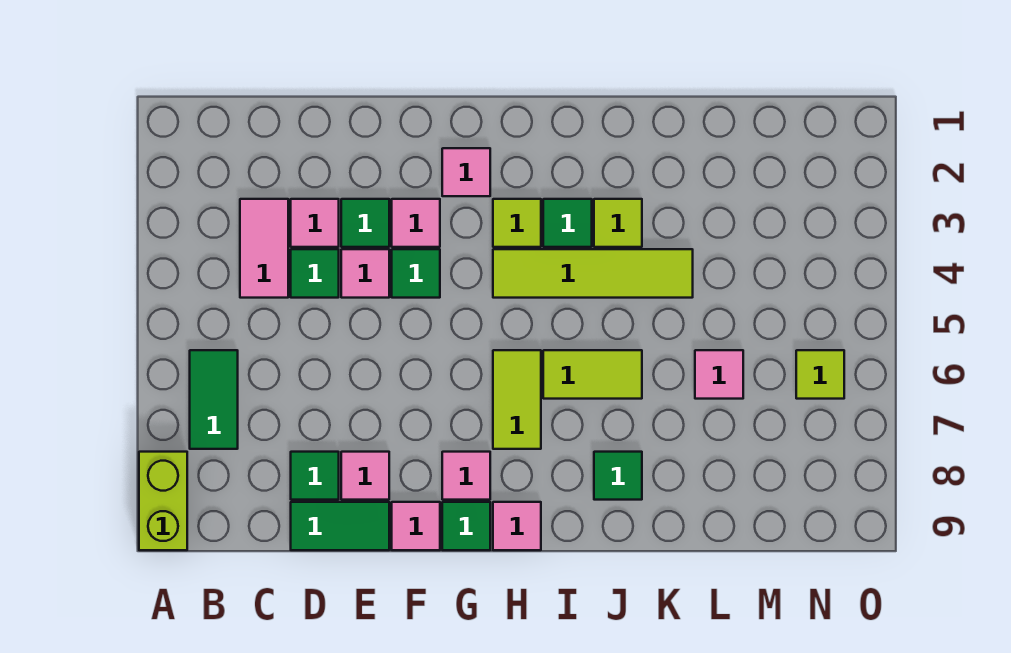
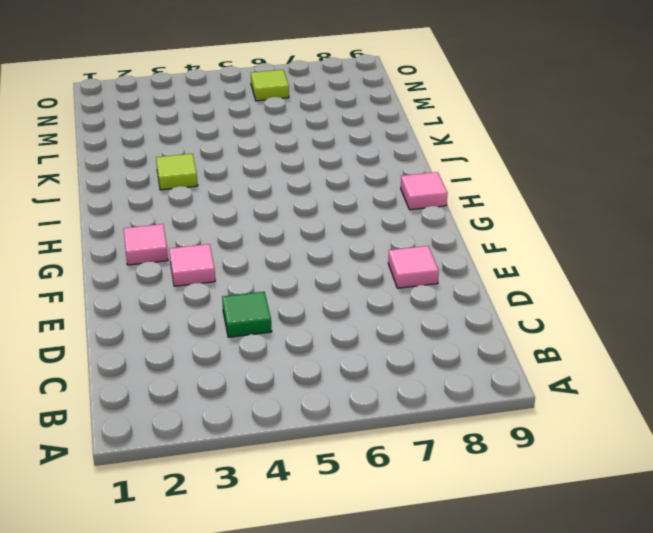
none -> lime brick A8:A9 level 1
none -> green tile B6:B7 level 1
none -> pink tile C3:C4 level 1

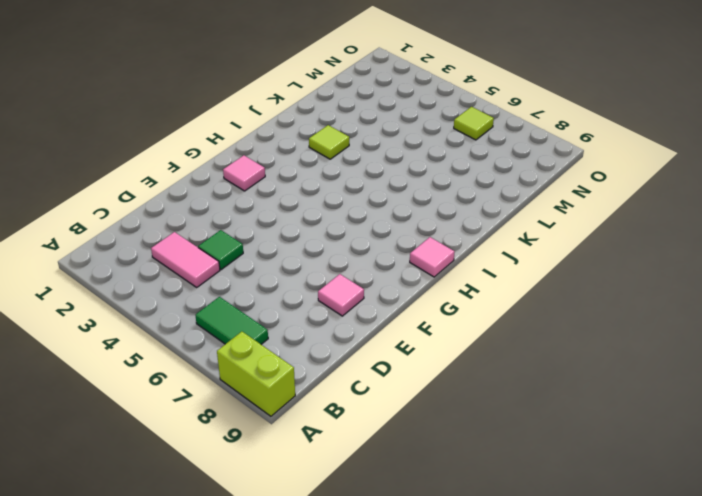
none -> pink tile D3 level 1
none -> green tile D8 level 1
none -> green tile D9:E9 level 1

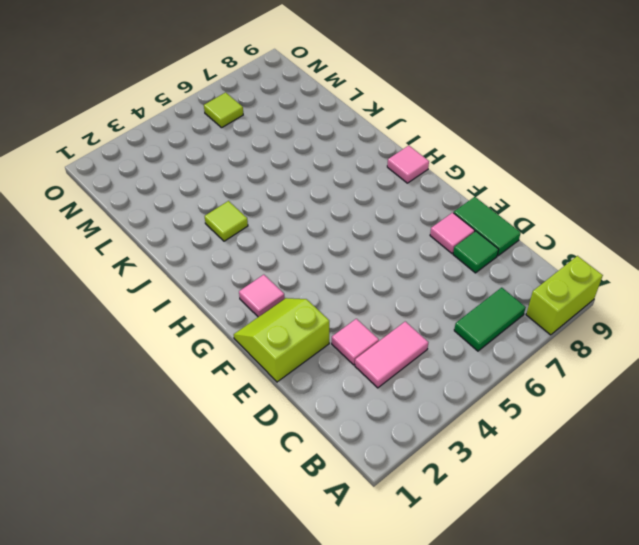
lime slope E1:F2 level 1 top E -> none
none -> green tile D4 level 1
none -> green tile E3 level 1
none -> pink tile E4 level 1

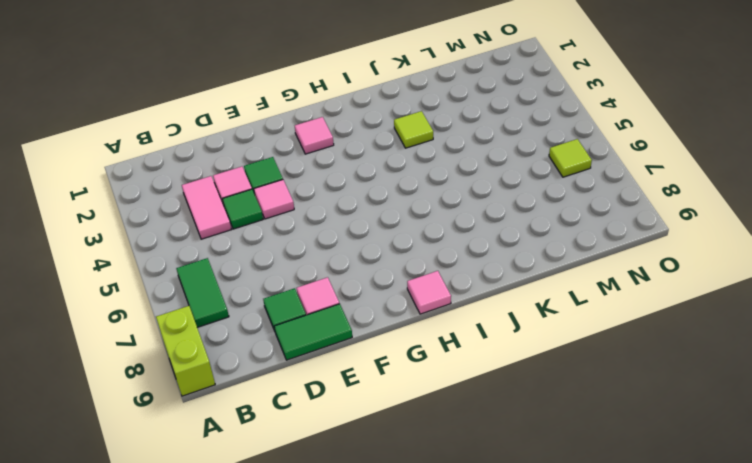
none -> pink tile F3 level 1
none -> green tile F4 level 1
none -> pink tile F9 level 1

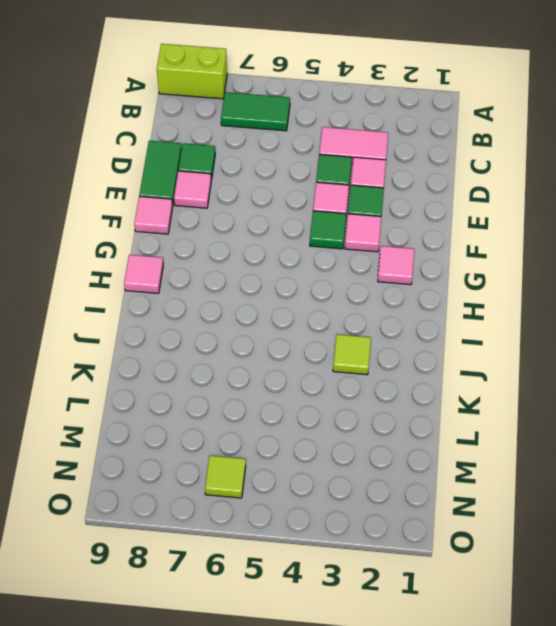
none -> pink tile G8 level 1
none -> green tile G9 level 1
none -> lime tile H3 level 1

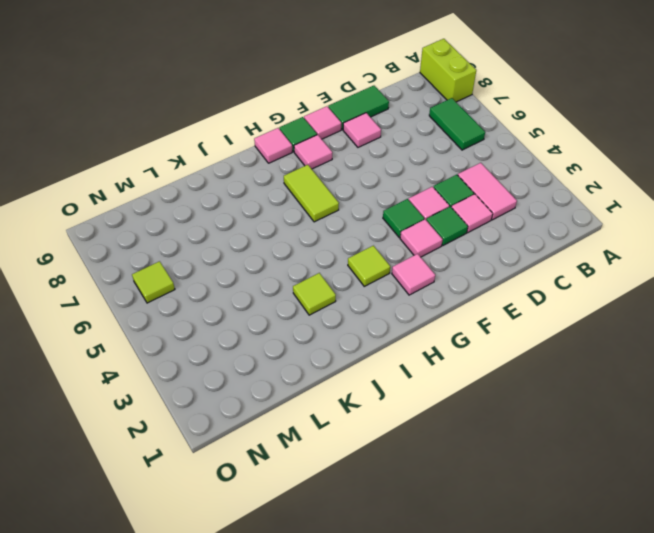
none -> green tile D8 level 1
none -> lime tile H4:K4 level 1
none -> green tile I3 level 1

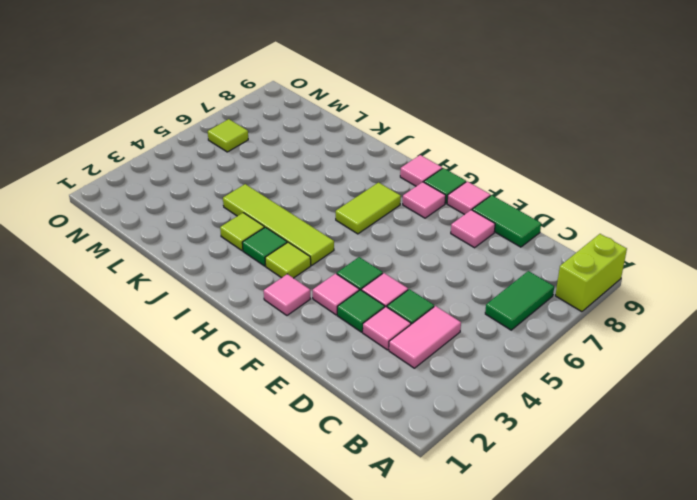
none -> green tile D8 level 1
none -> lime tile I6:J6 level 1
none -> green tile J8 level 1

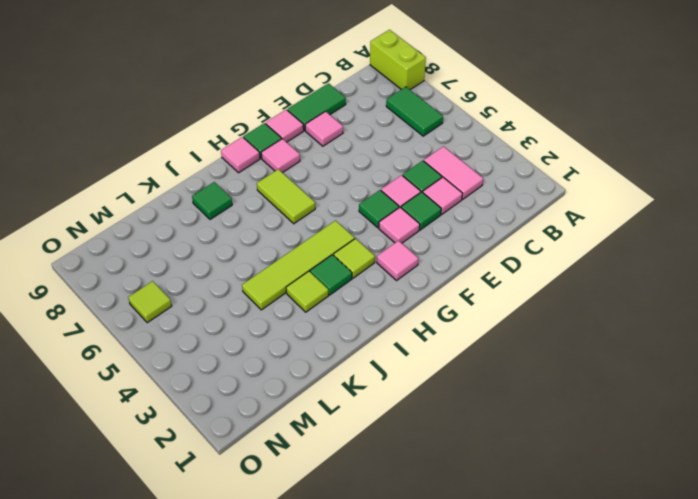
none -> green tile D8 level 1
none -> lime tile I6:J6 level 1
none -> pink tile L6 level 1

